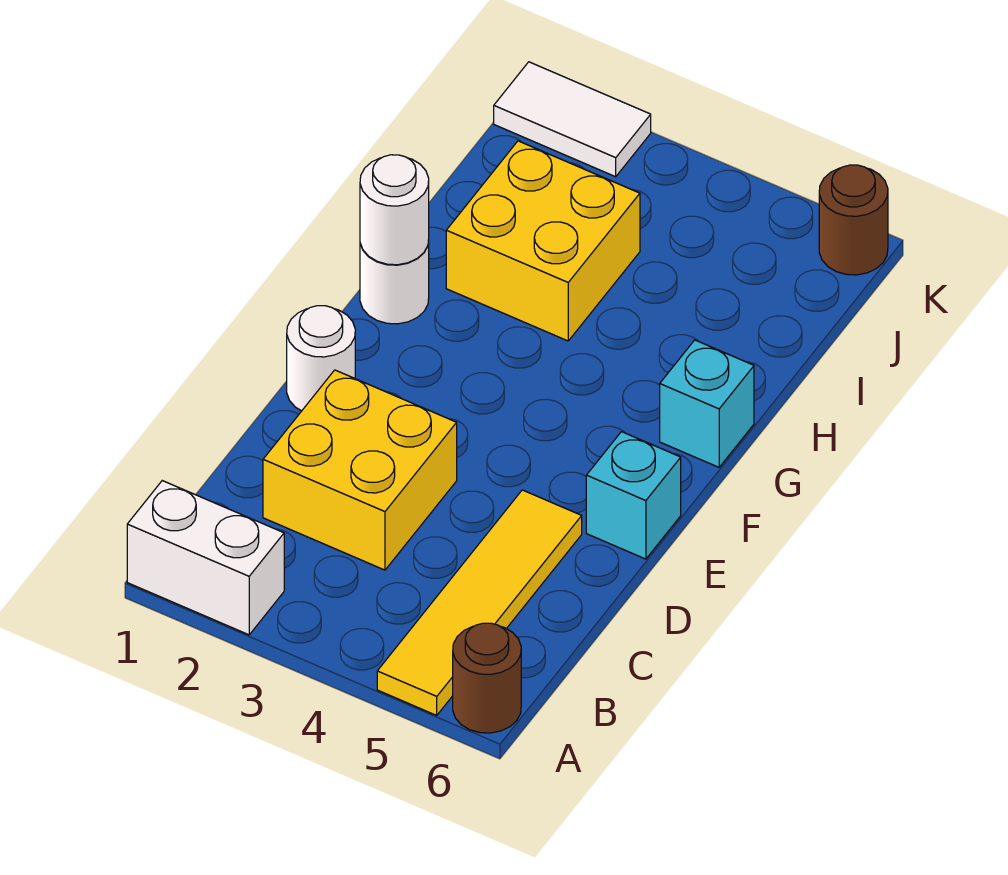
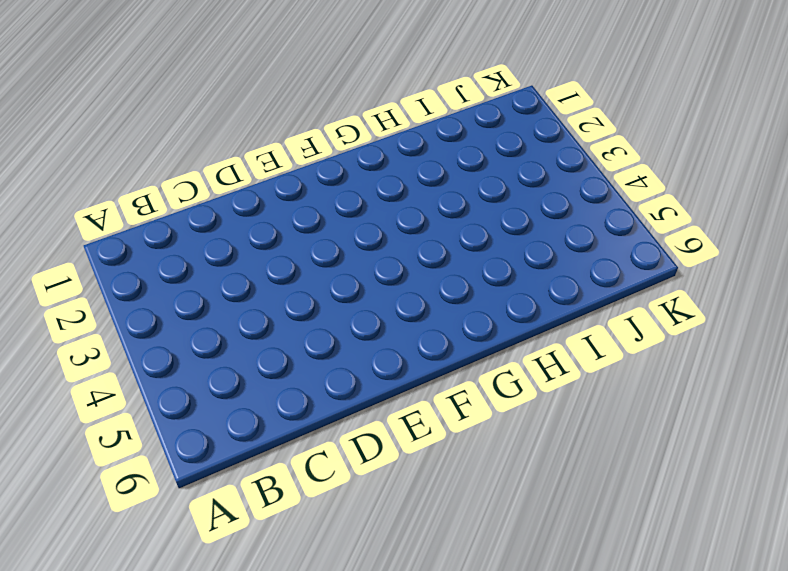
none -> white brick A1:A2 level 1
none -> yellow tile A5:D5 level 1
none -> brown round brick A6 level 1

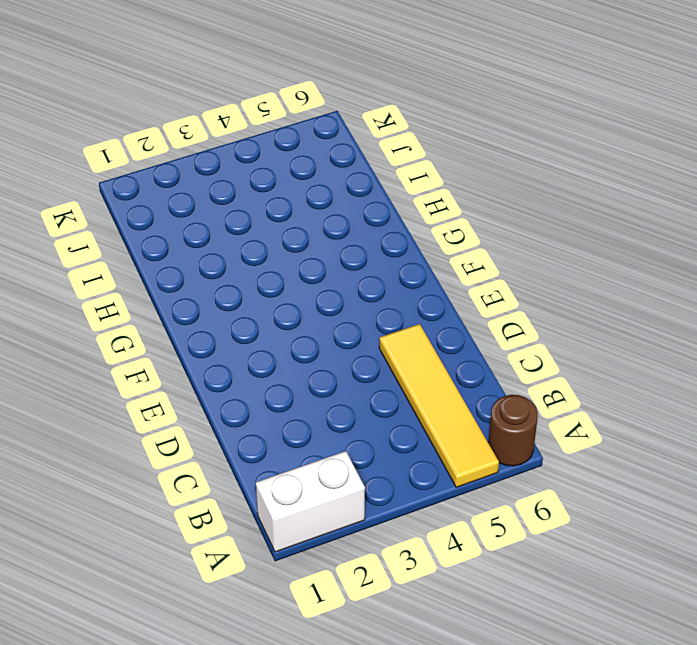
none -> yellow brick C2:D3 level 1
none -> white round brick E1 level 1
none -> cyan brick E6 level 1

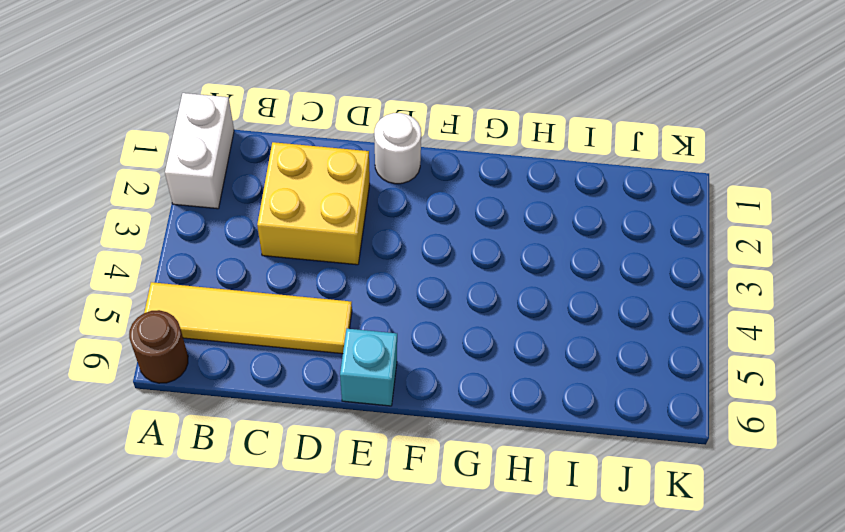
none -> white round brick G1 level 1
none -> cyan brick G6 level 1
none -> yellow brick H2:I3 level 1

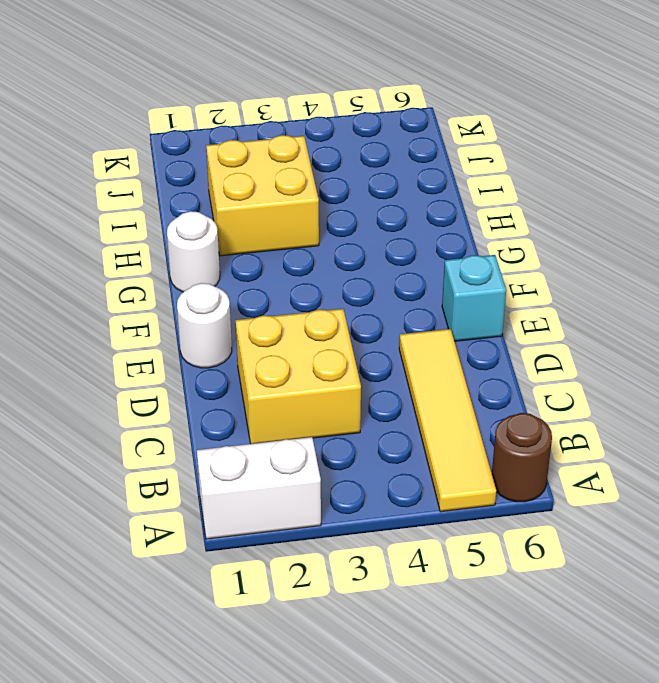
none -> cyan brick G6 level 1
none -> white tile K1:K2 level 1
none -> brown round brick K6 level 1

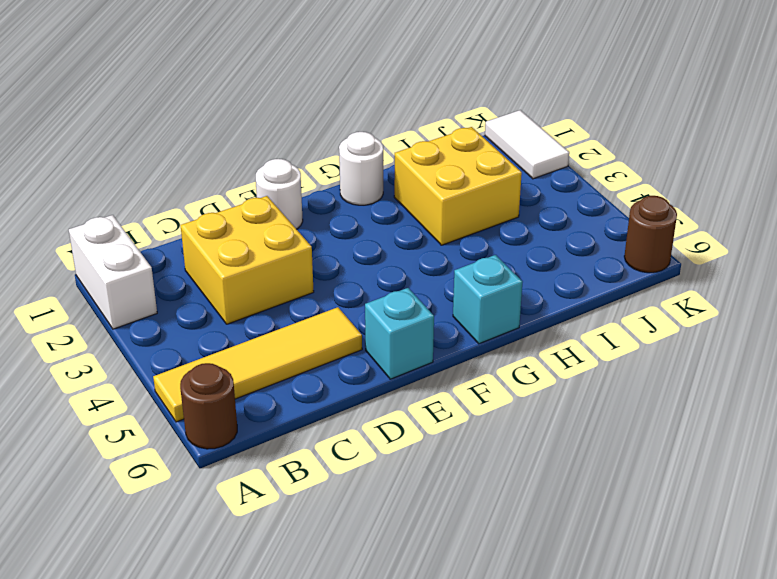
none -> white round brick G1 level 2

